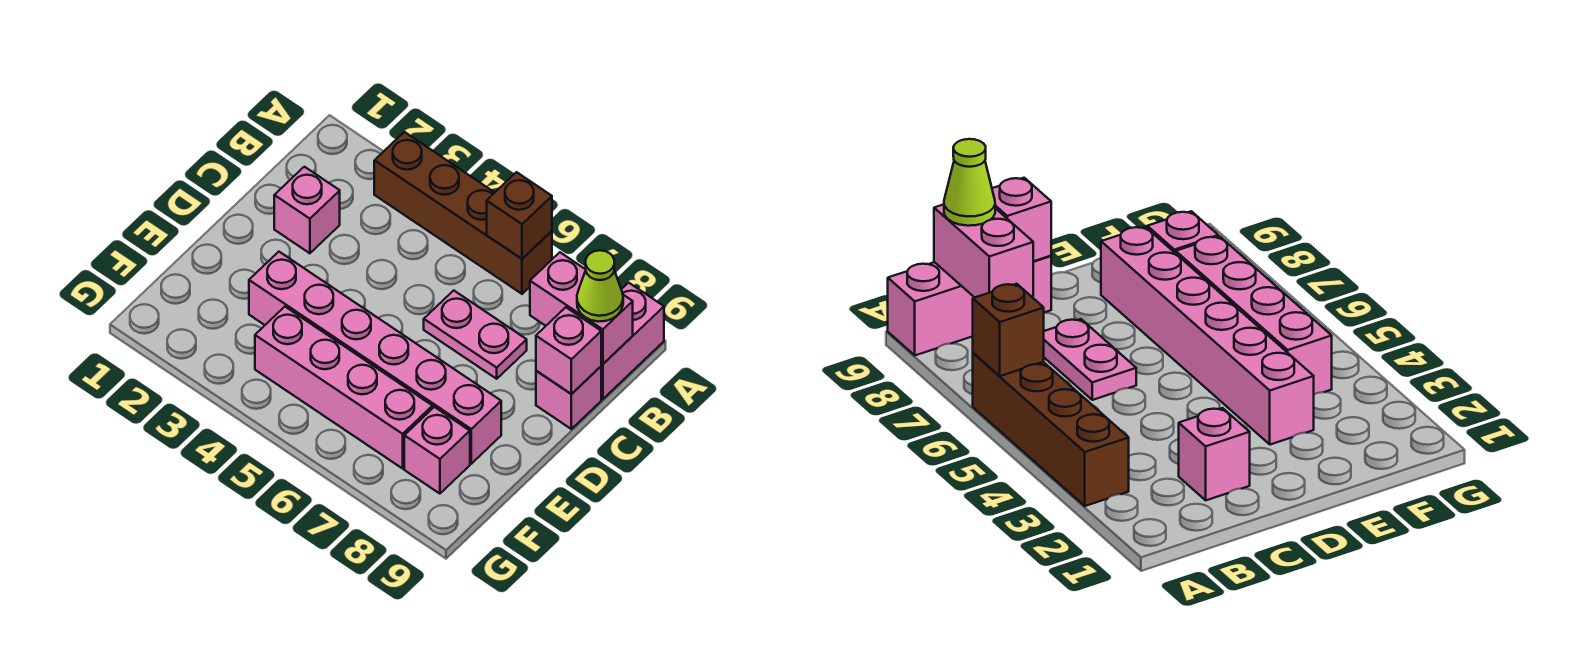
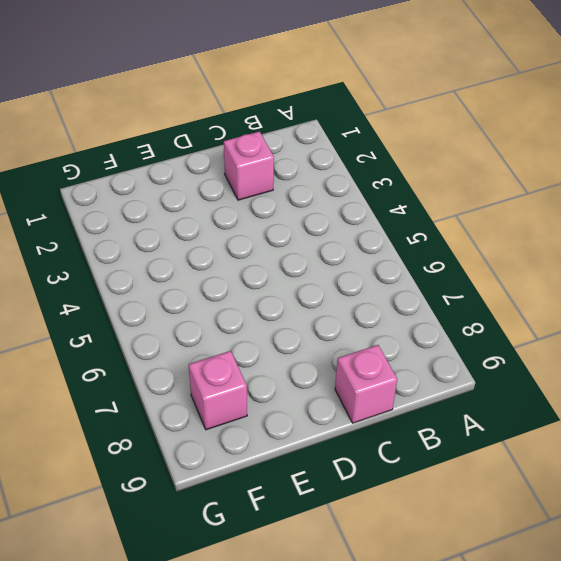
none -> brown brick A3:A6 level 1
none -> pink brick A9:B9 level 1
none -> pink plate C6:C7 level 1

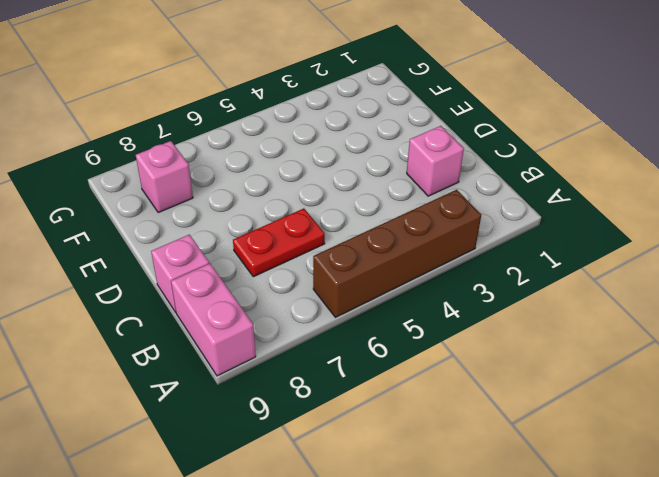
red plate C6:C7 level 1 -> pink plate C6:C7 level 1
none -> pink brick E3:E8 level 1
none -> pink brick F4:F7 level 1
none -> brown brick A6 level 2

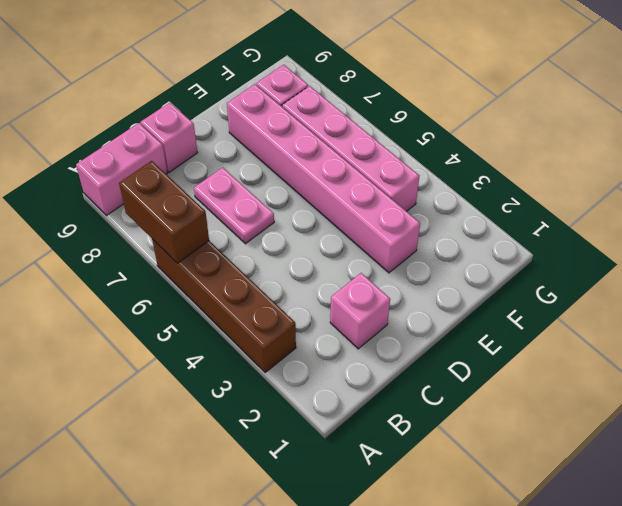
brown brick A6:A7 level 2 -> brown brick A6 level 2
none -> pink brick B8:B9 level 2
none -> pink brick C9 level 2
none -> lime cone B9 level 3

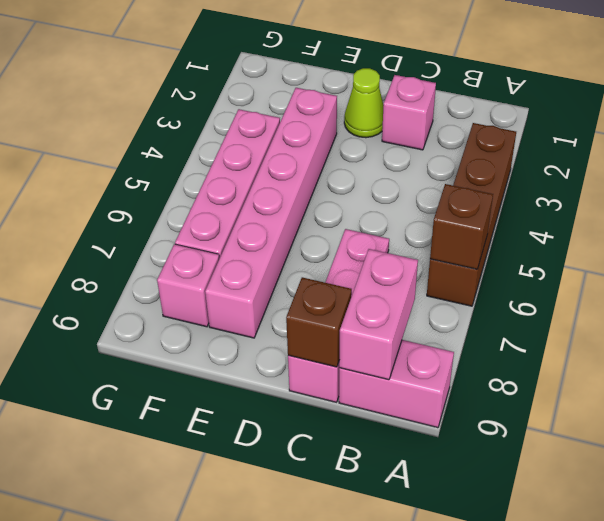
brown brick C9 level 2 -> pink brick C9 level 2
lime cone D2 level 1 -> lime cone B9 level 3

